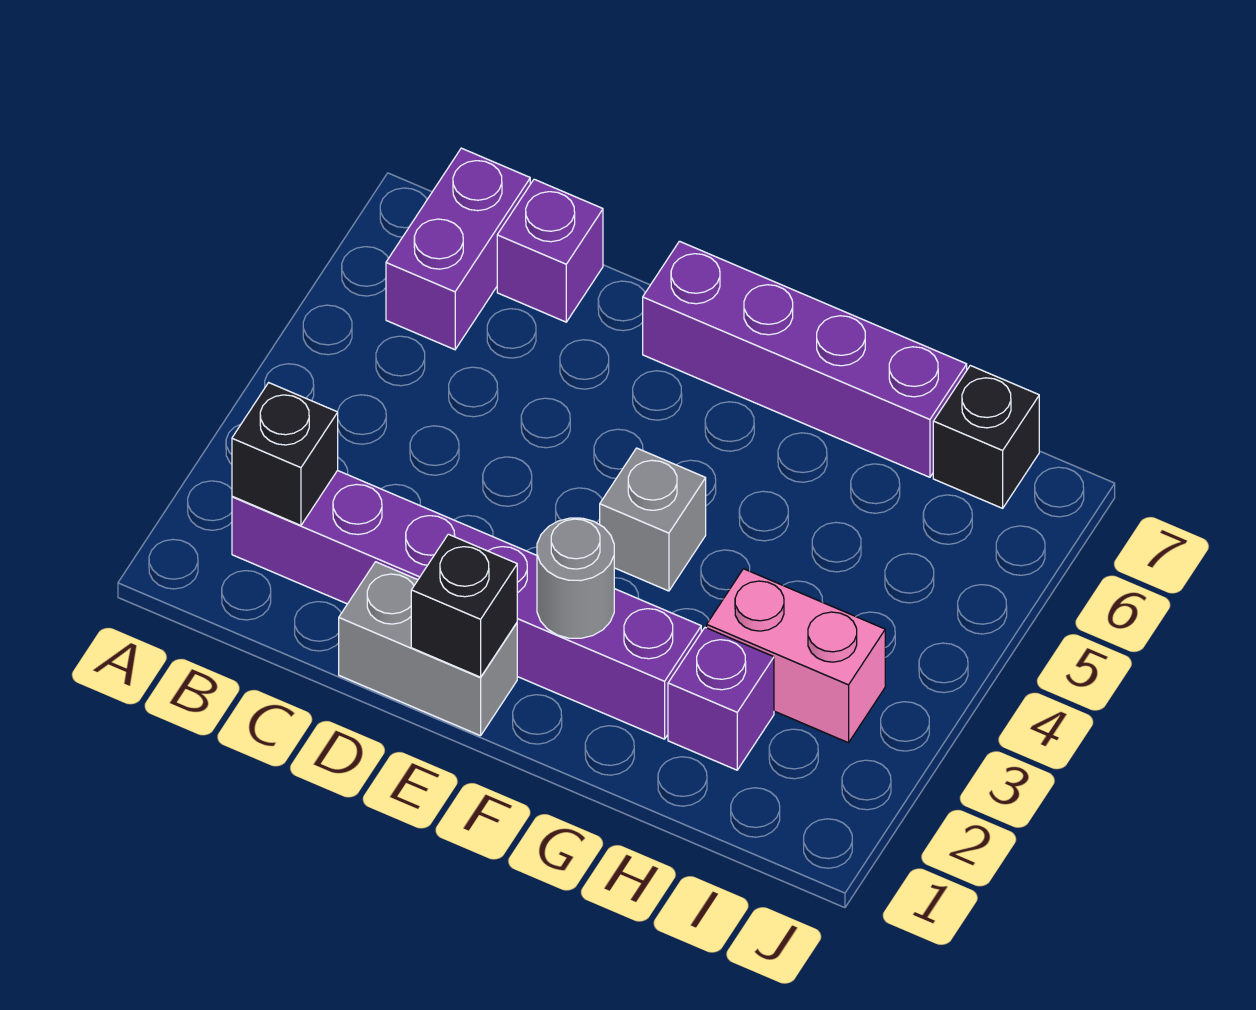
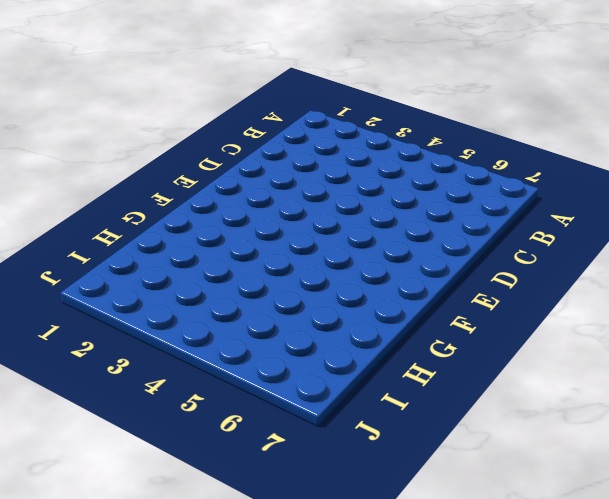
none -> purple brick B2:G2 level 1
none -> purple brick B6:B7 level 1
none -> purple brick C7 level 1

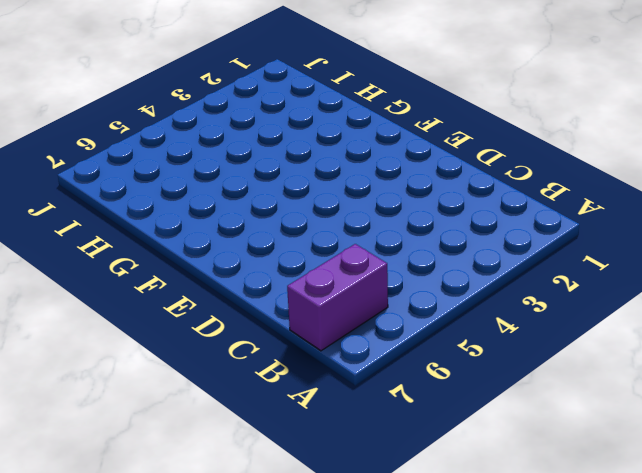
none -> purple brick B2:G2 level 1
none -> purple brick C7 level 1
none -> grey brick D1:E1 level 1

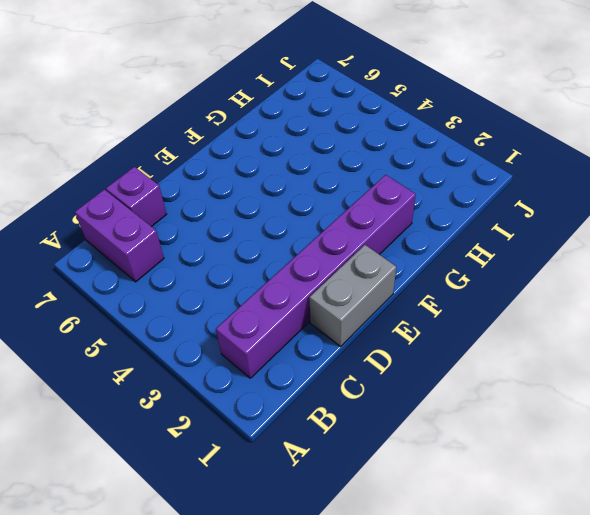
none -> purple brick E7:H7 level 1
none -> grey brick F4 level 1
none -> purple brick H2 level 1

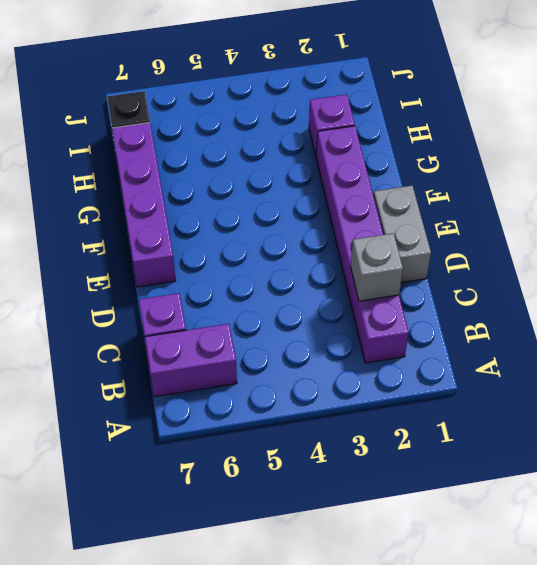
grey brick C2 level 2 -> grey brick F4 level 1
none -> pink brick H3:I3 level 1
none -> black brick B2 level 2
none -> black brick E1 level 2

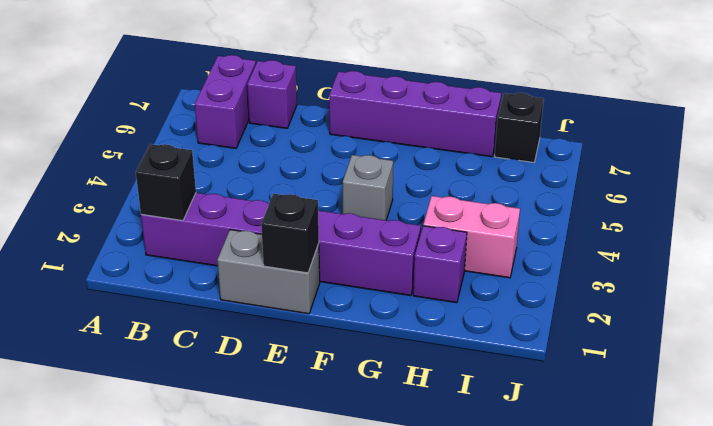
none -> grey round brick F2 level 2

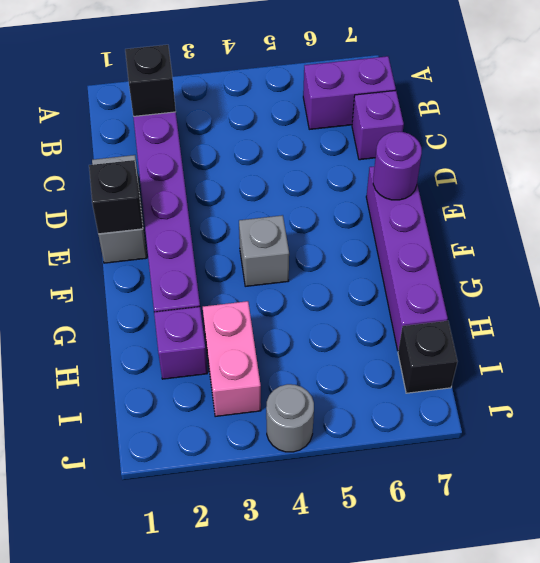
purple round brick E7 level 2 -> none
grey round brick J4 level 1 -> grey round brick F2 level 2

